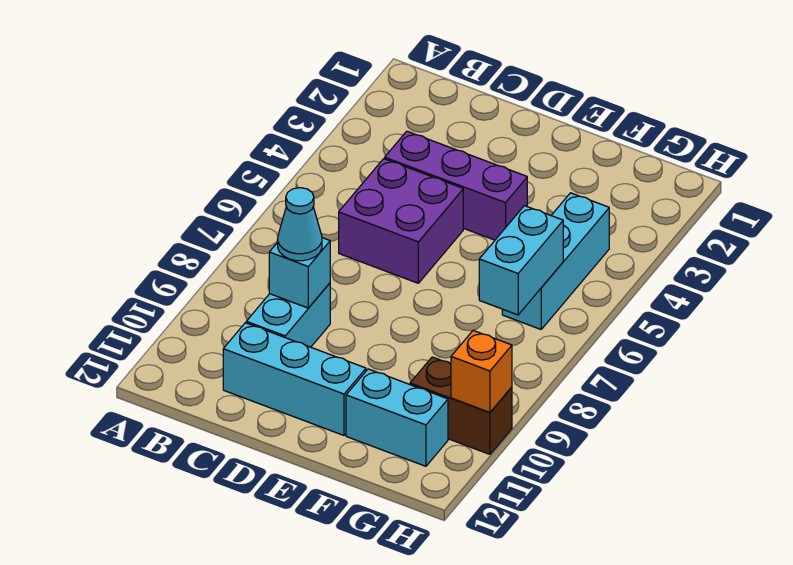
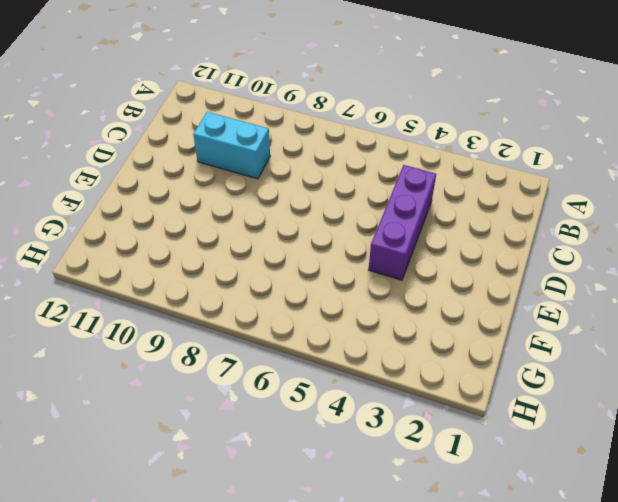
none -> purple brick C5:D6 level 1
none -> cyan brick C11:E11 level 1

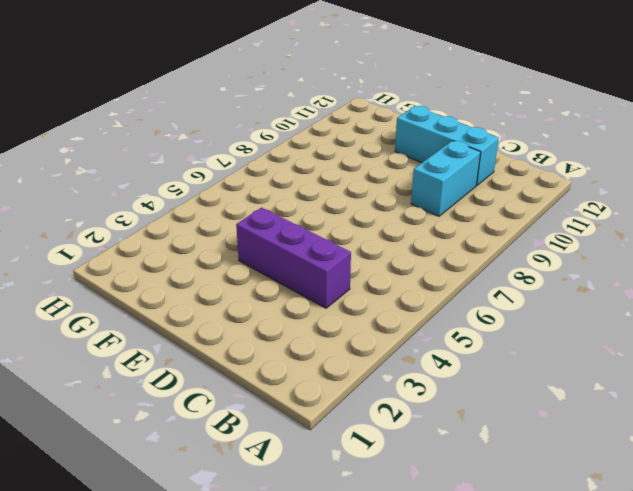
none -> purple brick C5:D6 level 1
none -> cyan brick F11:G11 level 1

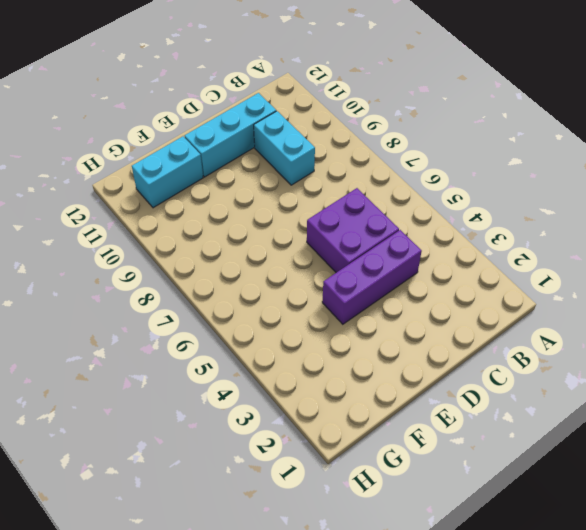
none -> cyan brick G4:G6 level 1
none -> brown brick G10:H10 level 1

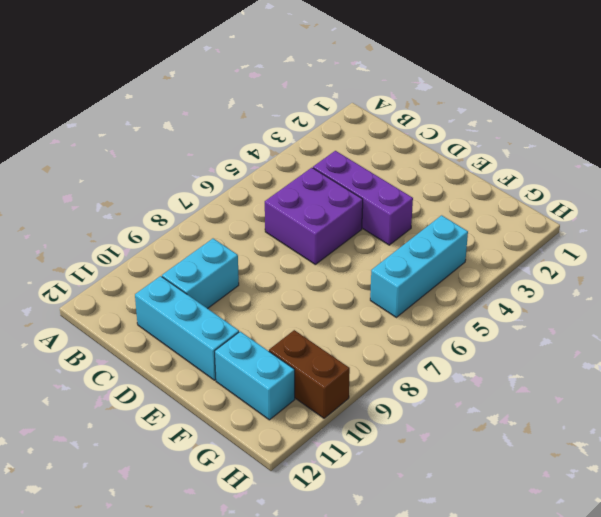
none -> cyan brick C9 level 2
none -> cyan brick G6:G7 level 2

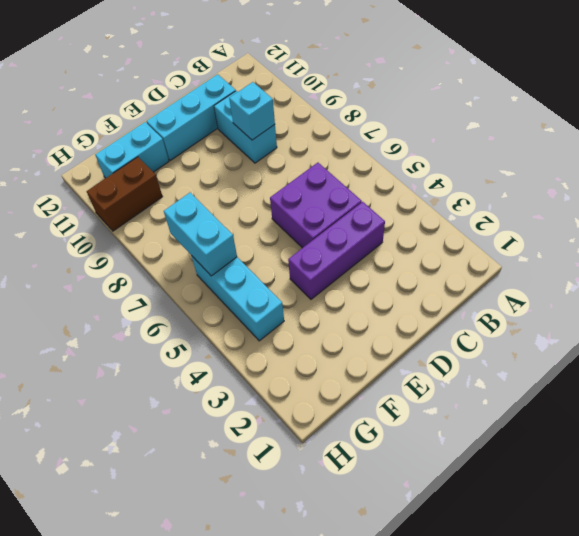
none -> orange brick H10 level 2
none -> cyan cone C9 level 3

